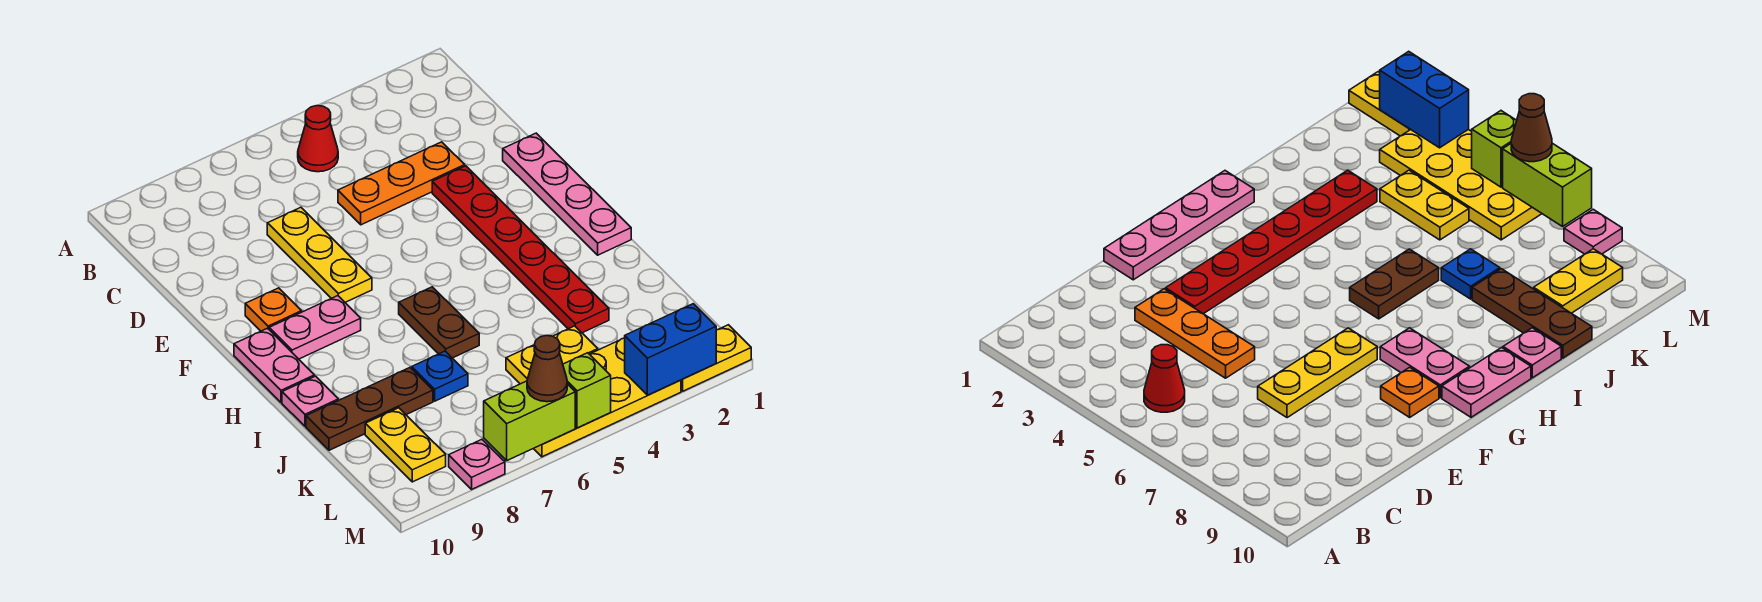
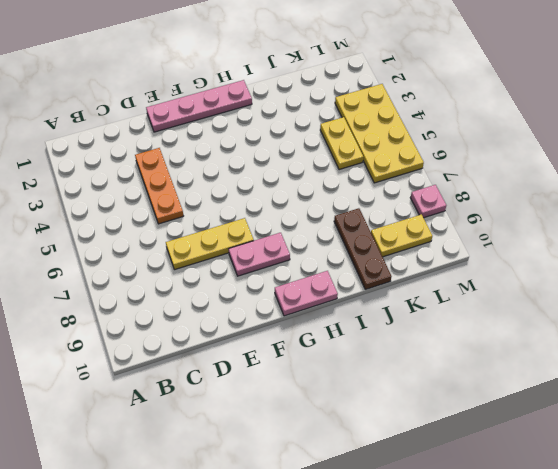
pink plate F8:G8 level 1 -> pink plate G8:G9 level 1
none -> red cone B5 level 1
none -> red plate E3:J3 level 1
none -> orange plate F9 level 1

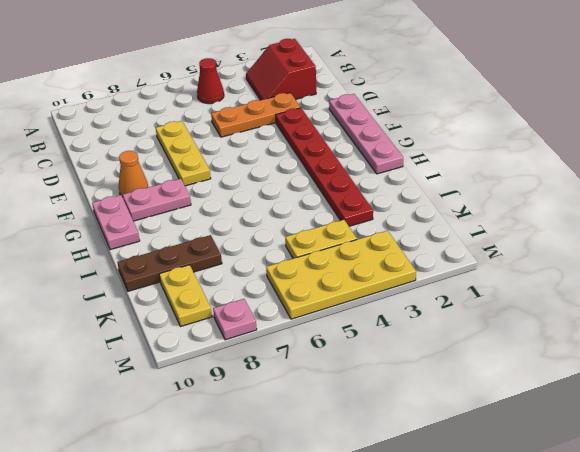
red slope B2:C3 level 1 top 2 -> none
orange cone F9 level 1 -> orange plate F9 level 1
none -> brown plate H6:I6 level 1
none -> pink plate I10 level 1
none -> blue plate J7 level 1

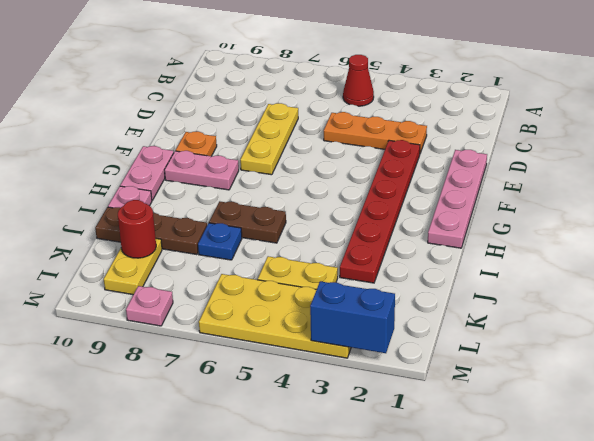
brown plate I6:I7 level 1 -> brown plate H6:I6 level 1
red round brick K9 level 2 -> none
none -> yellow plate M1:M2 level 1
none -> lime brick M5 level 2
none -> lime brick M6:M7 level 2

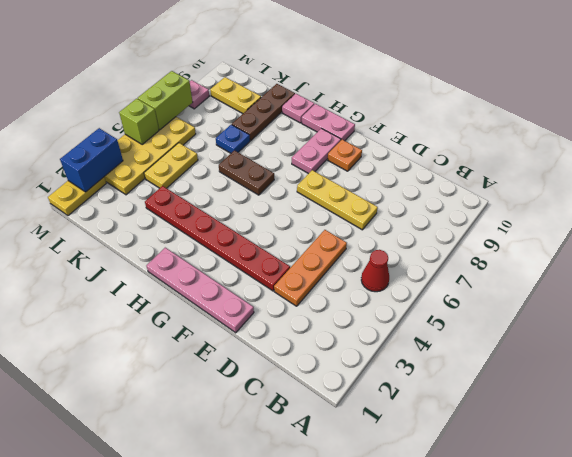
none -> brown cone M6 level 3

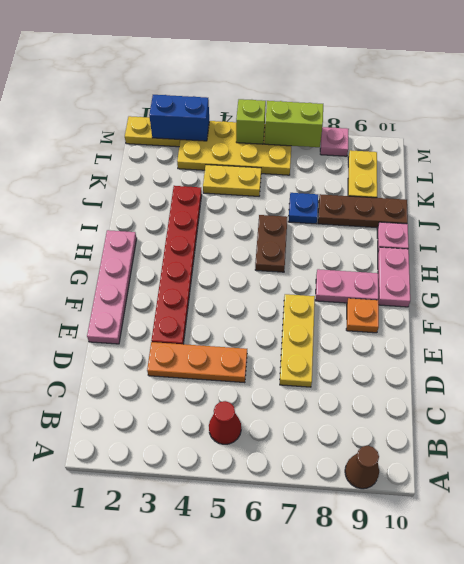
brown cone A9 level 1 -> brown cone M6 level 3

